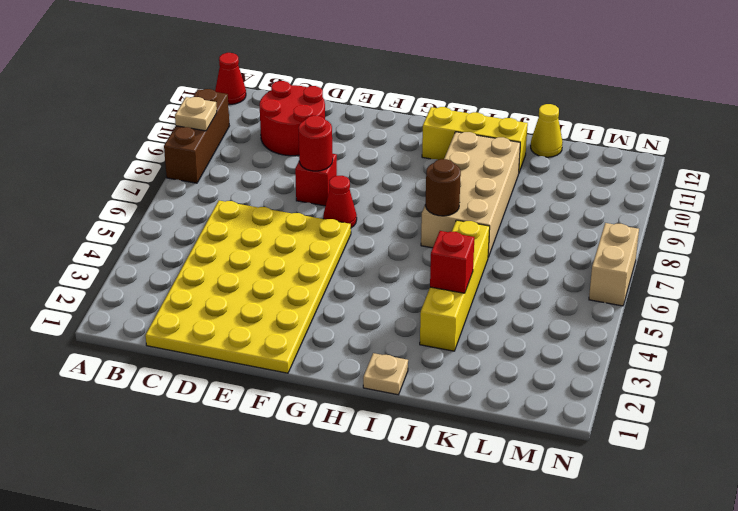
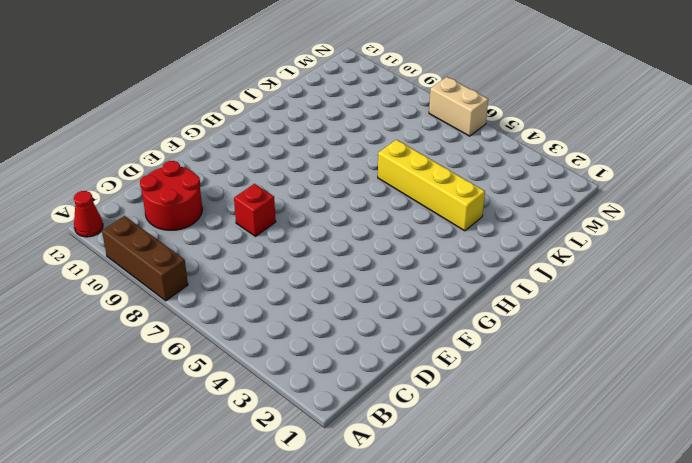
none -> yellow plate C1:F6 level 1
none -> red cone F7 level 1
none -> yellow brick H11:J11 level 1

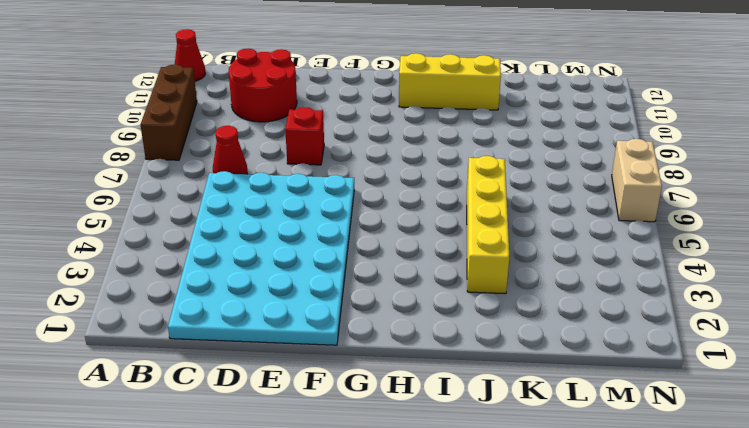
cyan plate C1:F6 level 1 -> yellow plate C1:F6 level 1
red cone C7 level 1 -> red cone F7 level 1
none -> tan plate I1 level 1
none -> tan brick I7:J10 level 1
none -> yellow cone K12 level 1

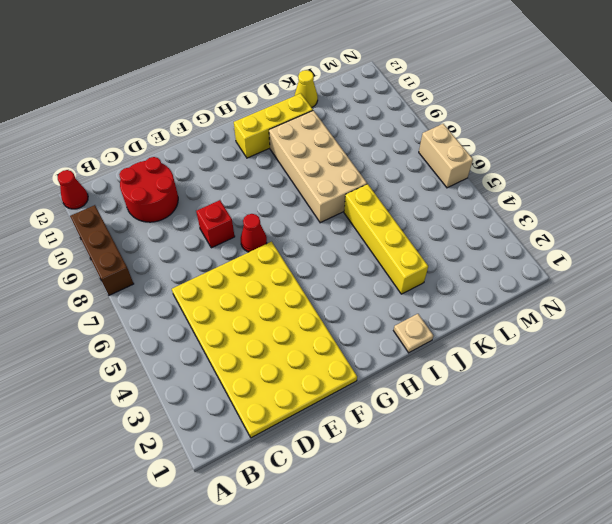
none -> tan plate A9 level 2
none -> red round brick E8 level 2
none -> brown round brick I7 level 2

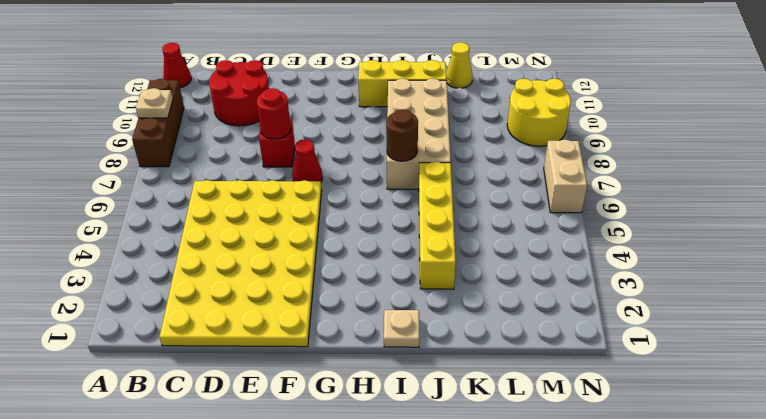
yellow round brick M9:N10 level 1 -> none
none -> red brick J4 level 2

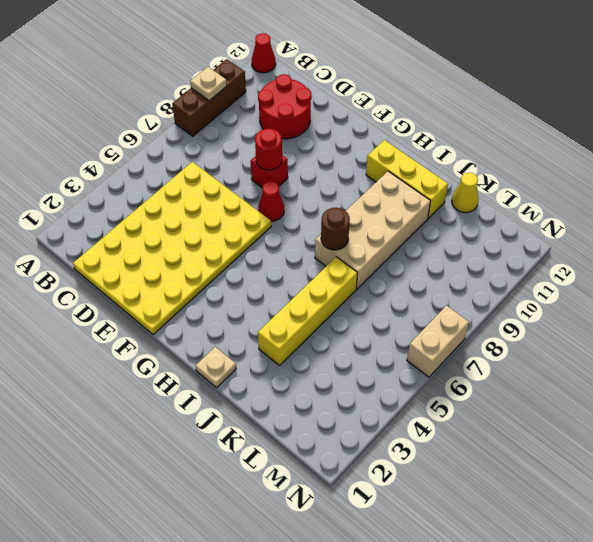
none -> red brick J4 level 2

